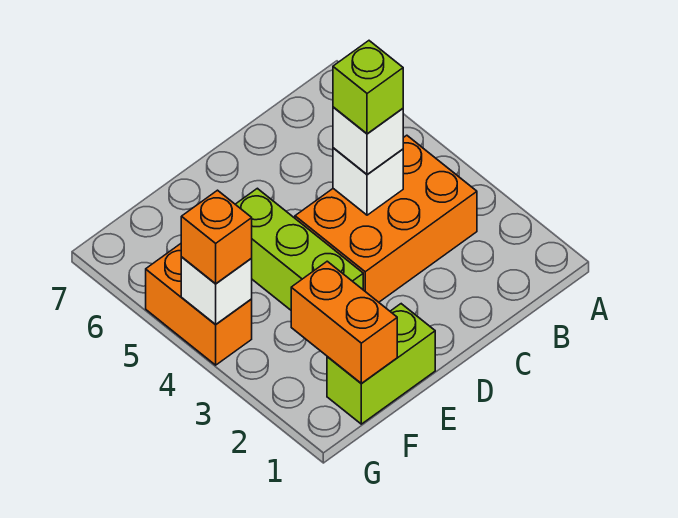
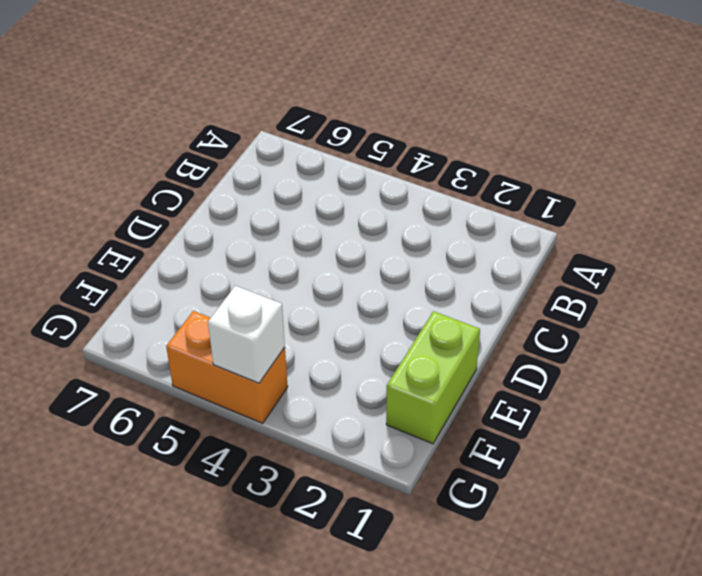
none -> orange brick B3:D4 level 1
none -> lime brick E3:E5 level 1

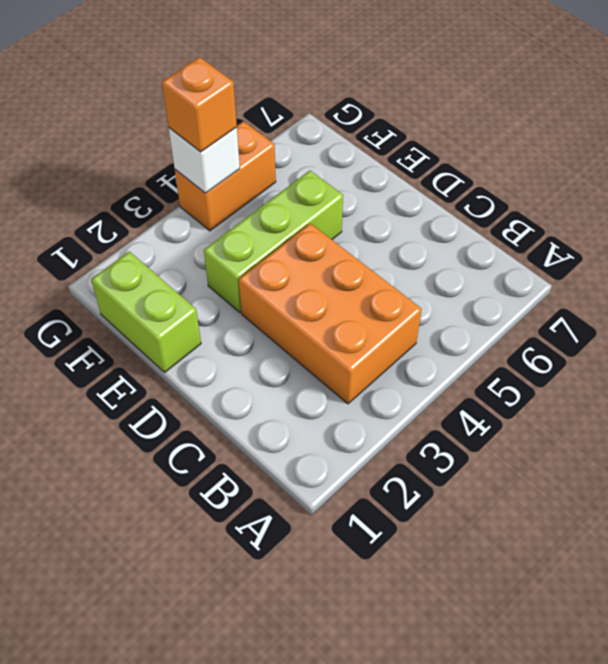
none -> white brick C4 level 2
none -> orange brick F1:F2 level 2

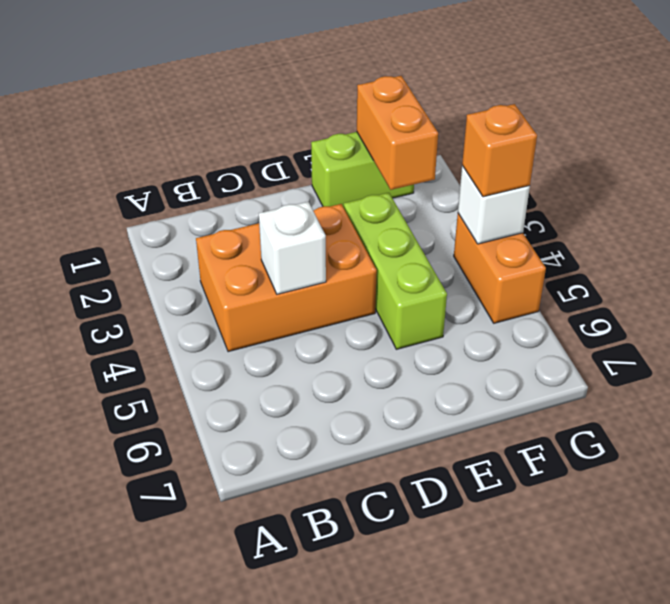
none -> white brick C4 level 3
none -> lime brick C4 level 4

